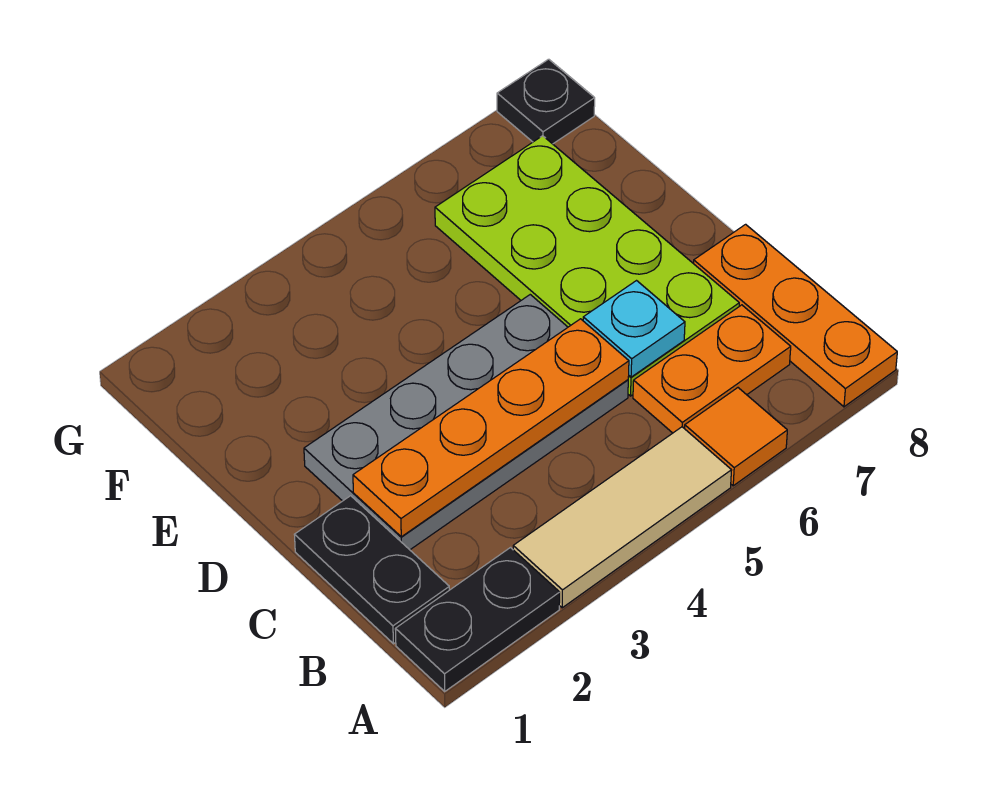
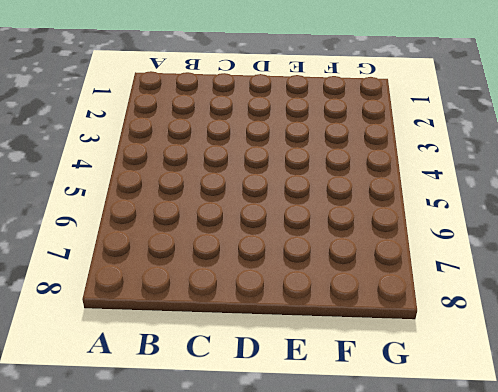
none -> black plate A1:A2 level 1
none -> tan tile A3:A5 level 1

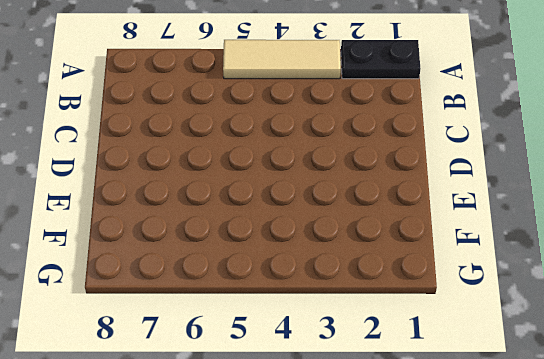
none -> orange tile A6 level 1
none -> orange plate A8:C8 level 1

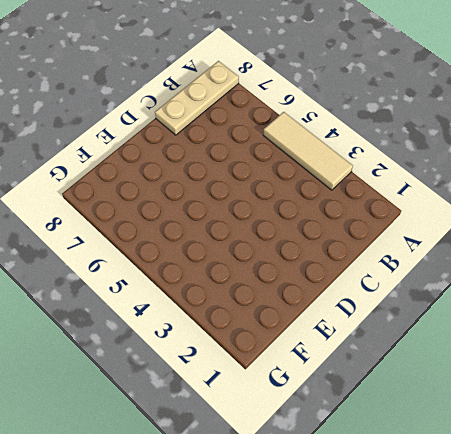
tan plate A8:C8 level 1 -> orange plate A8:C8 level 1
none -> black plate A1:A2 level 1
none -> orange tile A6 level 1

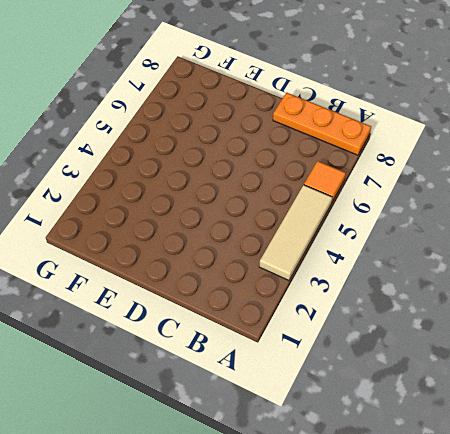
none -> black plate A1:A2 level 1
none -> black plate B1:C1 level 1

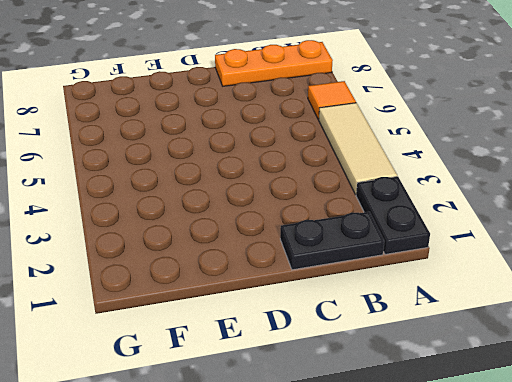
none -> orange plate B6:B7 level 1
none -> grey plate C2:D5 level 1

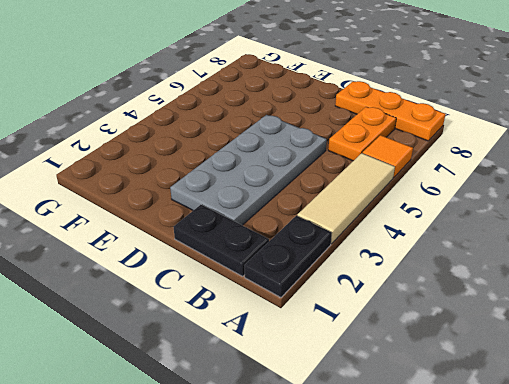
none -> lime plate C6:F7 level 1
none -> black plate G8 level 1

